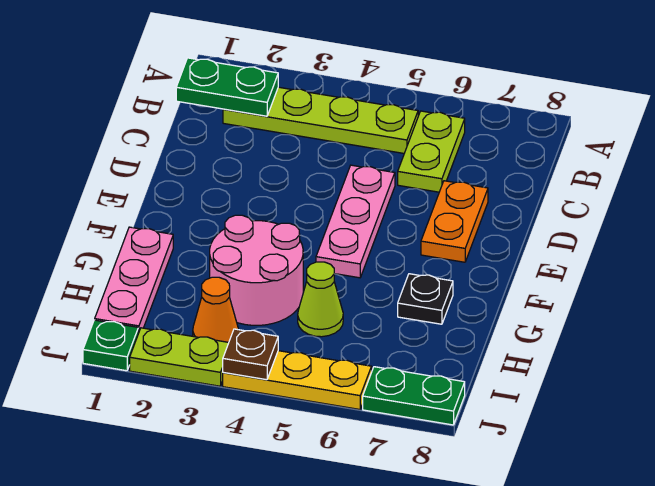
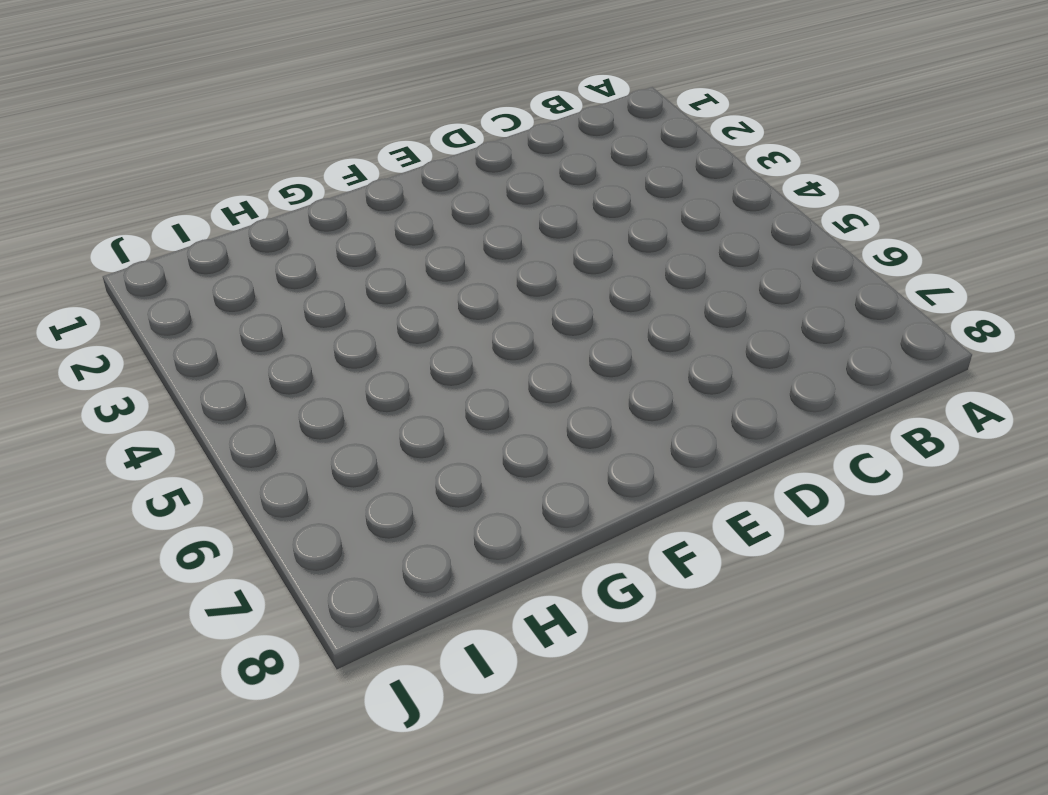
none -> lime plate B2:B5 level 1
none -> lime plate B6:C6 level 1
none -> pink plate D5:F5 level 1

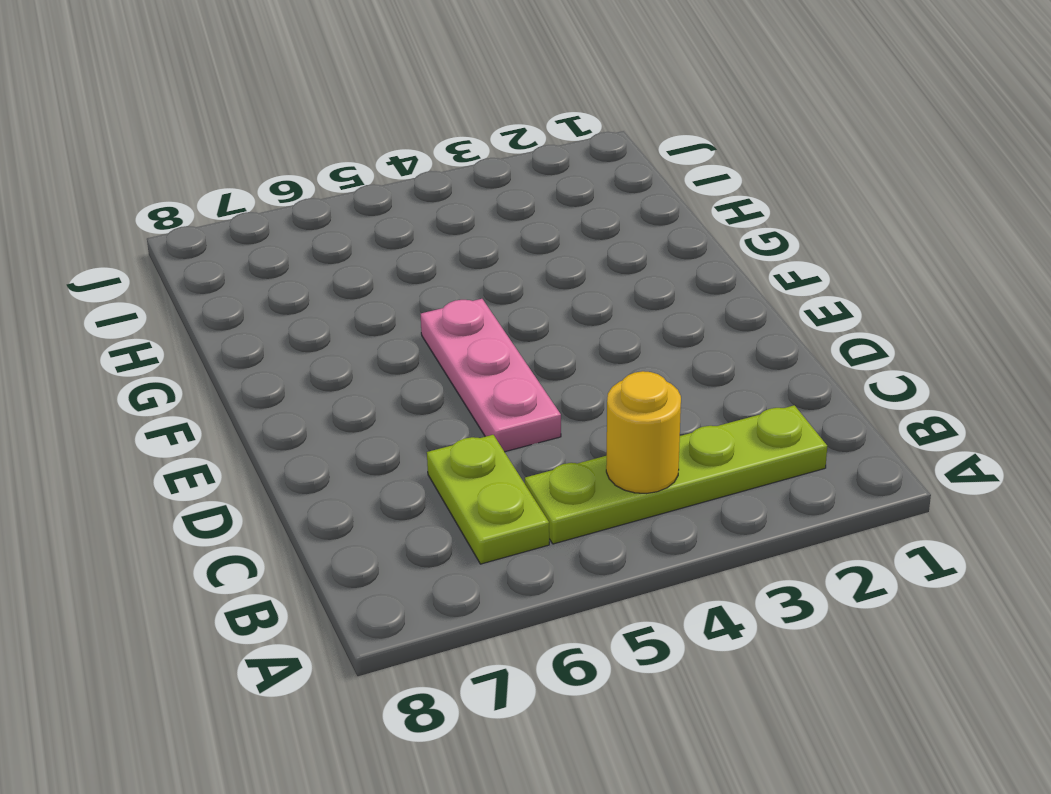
yellow round brick B4 level 2 -> none
none -> orange plate D7:E7 level 1
none -> pink plate G1:I1 level 1
none -> pink round brick G3:H4 level 1

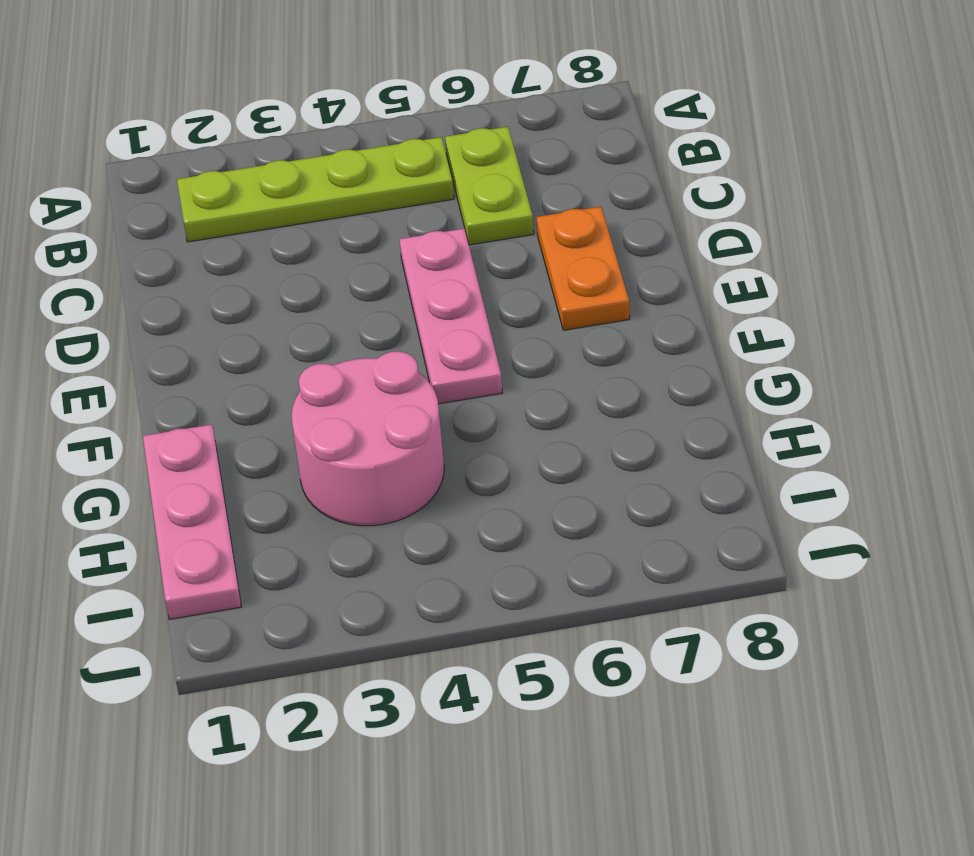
none -> black plate G7 level 1
none -> lime cone H5 level 1
none -> orange cone I3 level 1

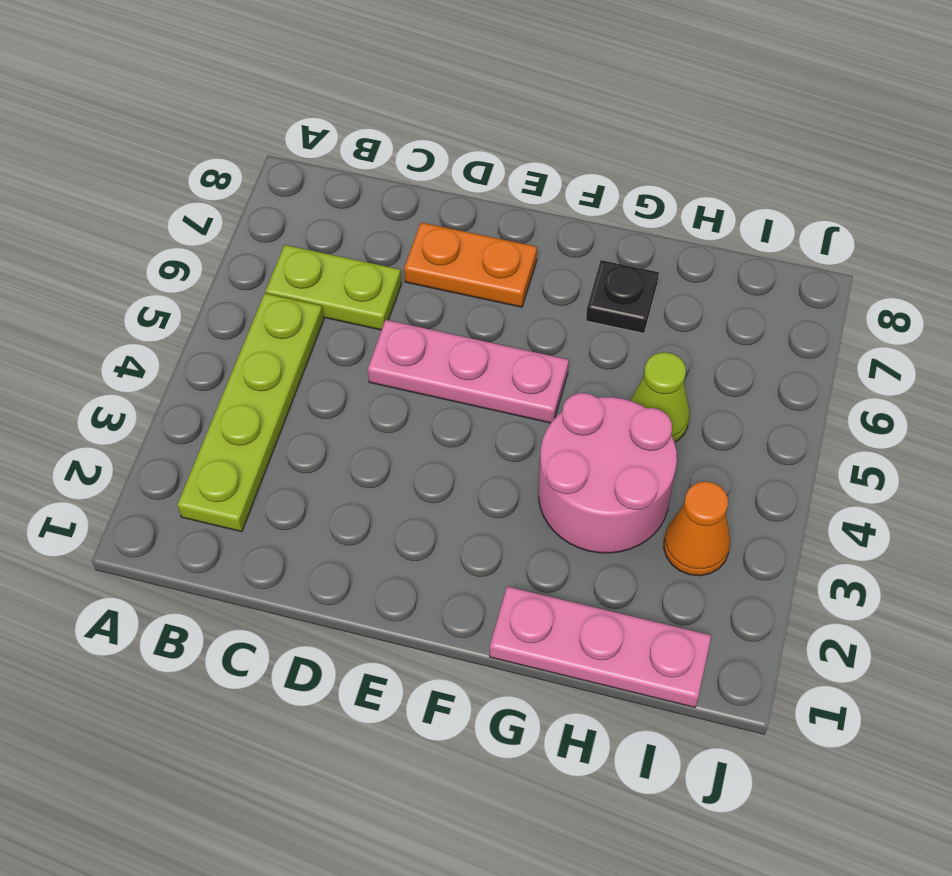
none -> green plate J1 level 1
none -> lime plate J2:J3 level 1
none -> yellow plate J4:J6 level 1

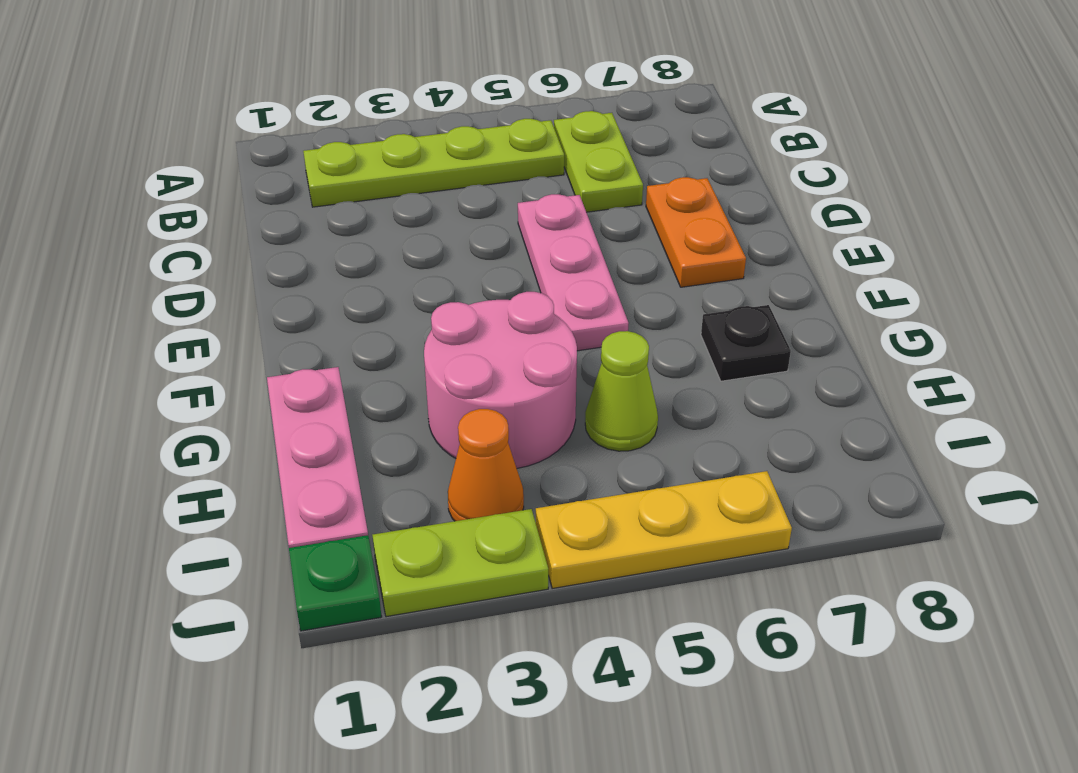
none -> green plate J7:J8 level 1
none -> green plate B1:B2 level 2
none -> brown plate J4 level 2

